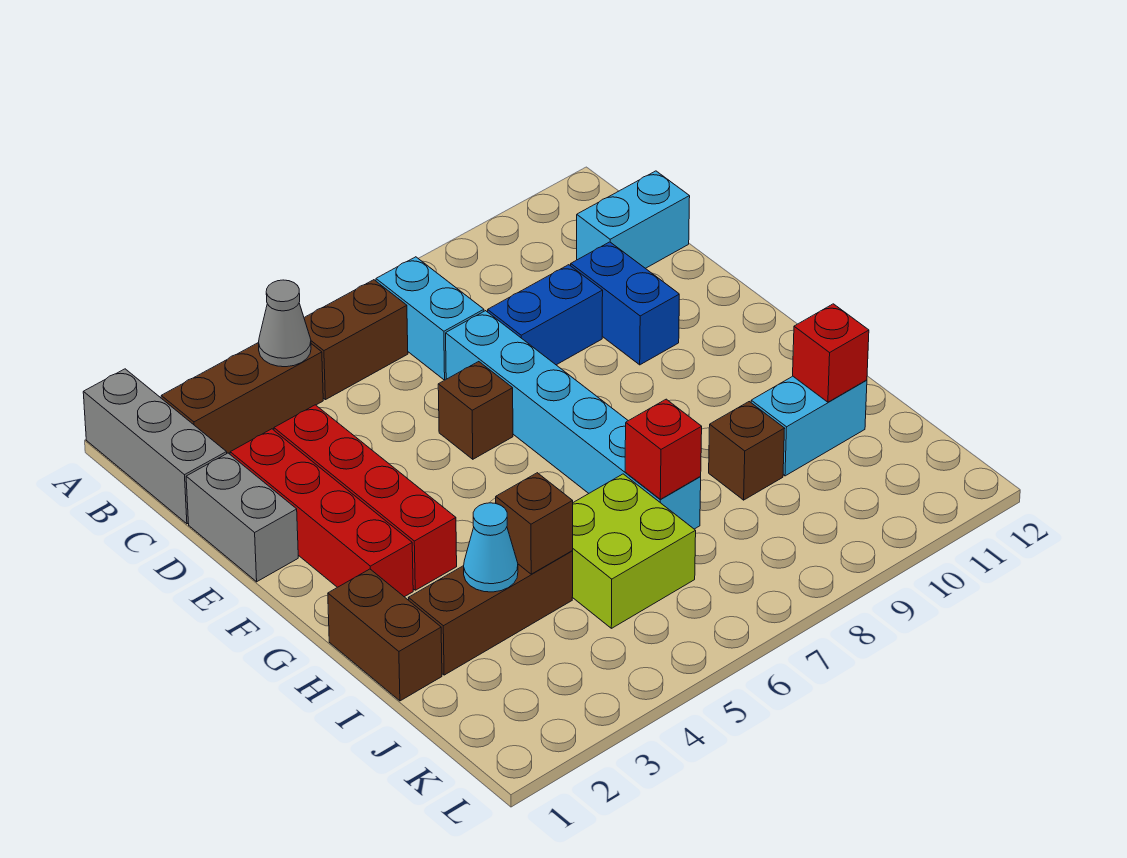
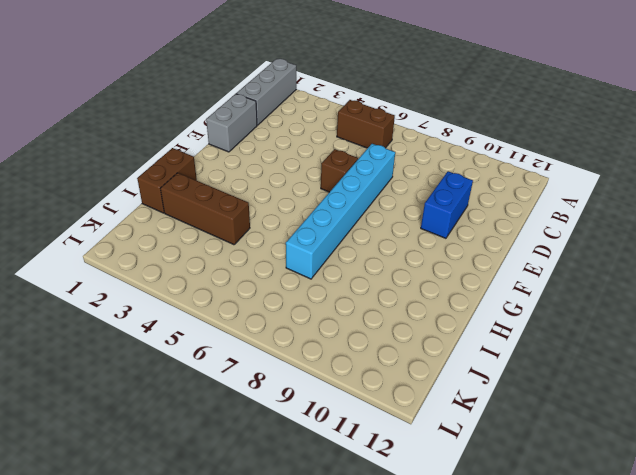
none -> brown brick B2:B4 level 1
none -> cyan brick B7:C7 level 1
none -> cyan brick C11:C12 level 1

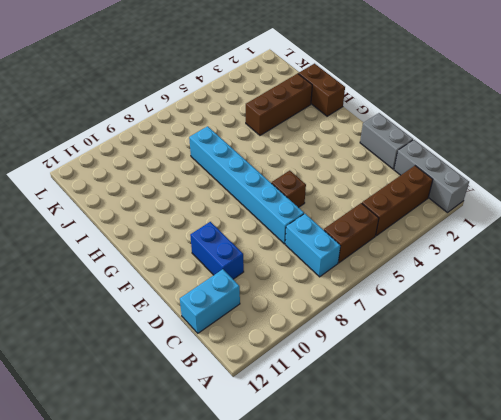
none -> red brick D2:G2 level 1
none -> red brick D3:G3 level 1
none -> blue brick D8:D9 level 1

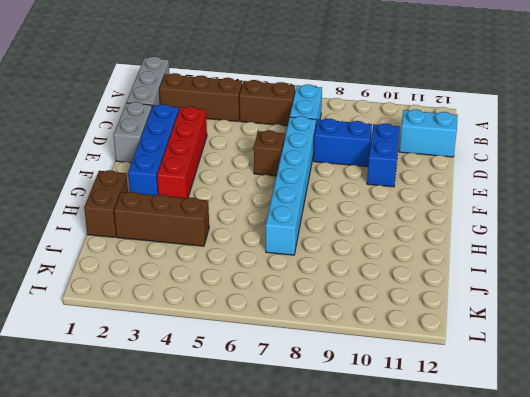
blue brick D2:G2 level 1 -> red brick D2:G2 level 1
none -> lime brick I5:J6 level 1
none -> brown brick I9 level 1
none -> cyan brick I10:I11 level 1

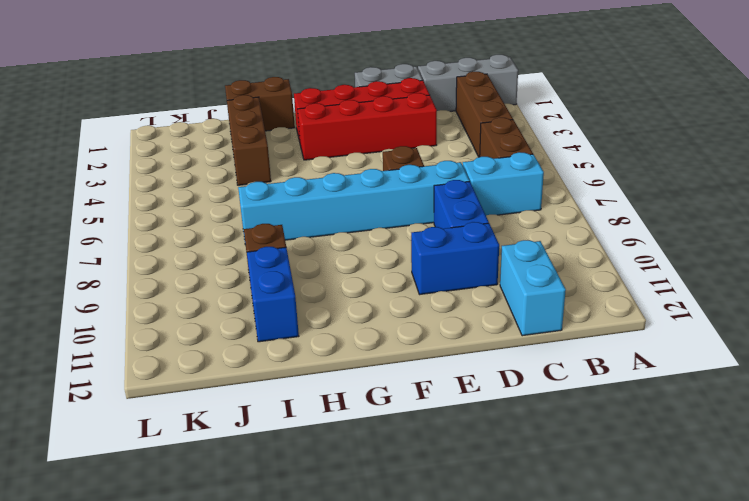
blue brick I10:I11 level 1 -> cyan brick I10:I11 level 1
none -> lime brick I5:J6 level 1
none -> grey cone B4 level 2
none -> cyan cone I3 level 2

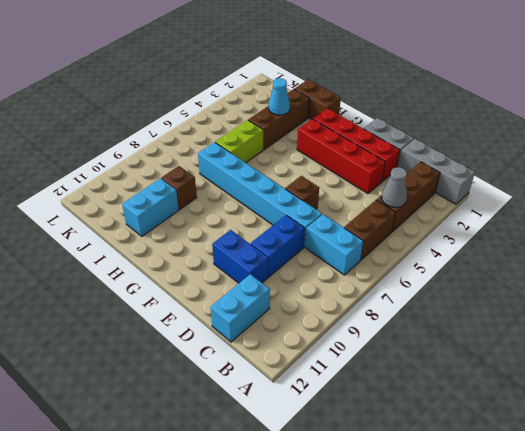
lime brick I5:I6 level 1 -> lime brick I5:J6 level 1
none -> brown brick I4 level 2
none -> red brick I7 level 2
none -> red brick I11 level 2

